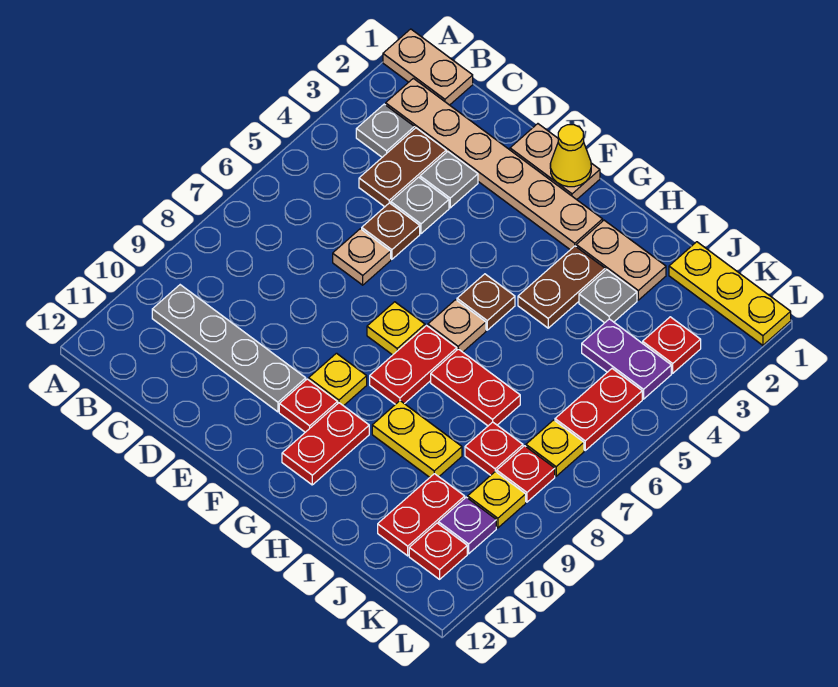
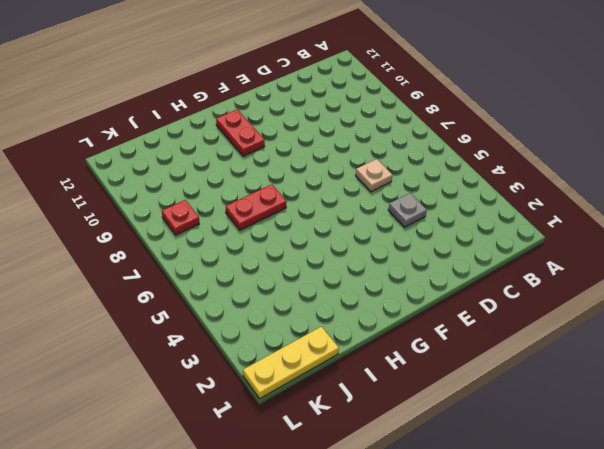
none -> tan plate A1:B1 level 1
none -> tan plate B2:G2 level 1
none -> grey plate B3 level 1
none -> grey plate B10:E10 level 1

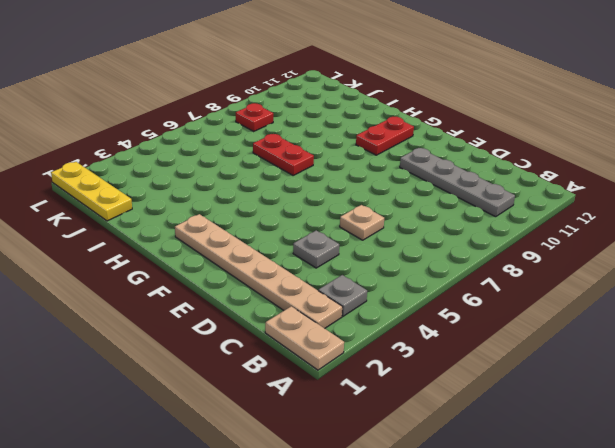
none -> brown plate C3:C4 level 1
none -> grey plate D3 level 1
none -> brown plate D5 level 1
none -> tan plate E1:F1 level 1

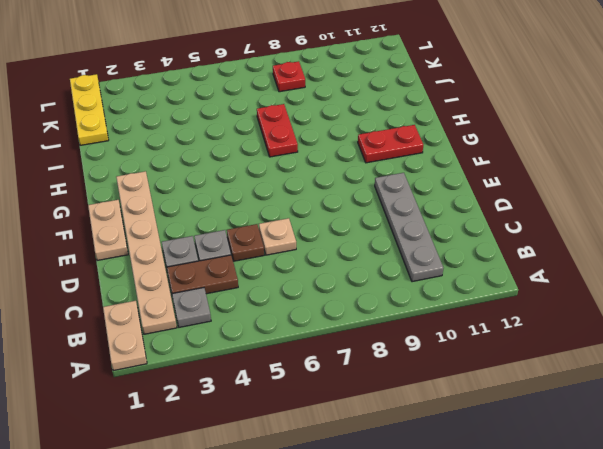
none -> yellow plate F7 level 1
none -> yellow plate F9 level 1
none -> red plate F10 level 1
none -> brown plate G5 level 1

